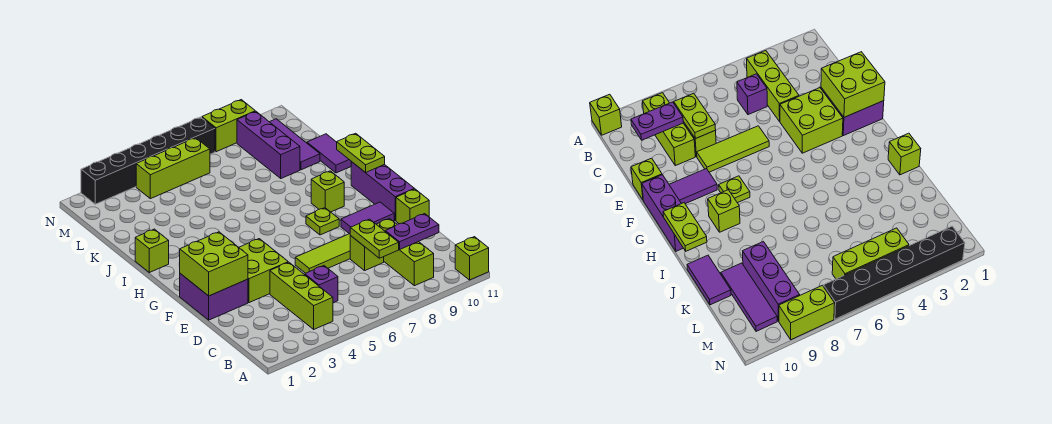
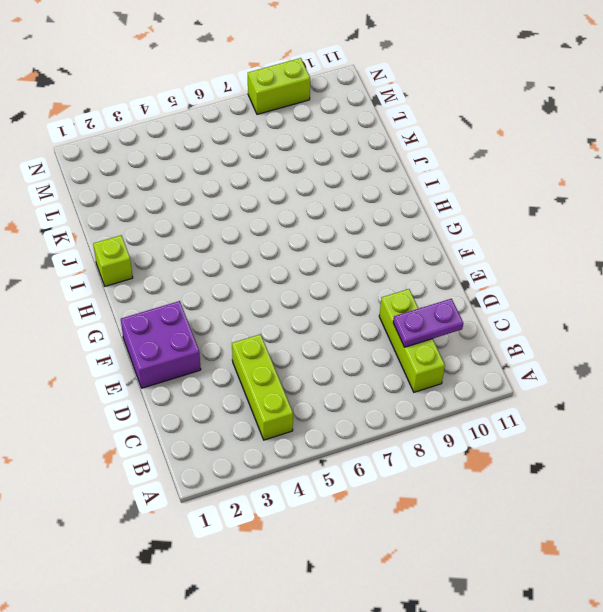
none -> lime brick A11 level 1
none -> purple brick C5 level 1
none -> lime brick D8 level 1

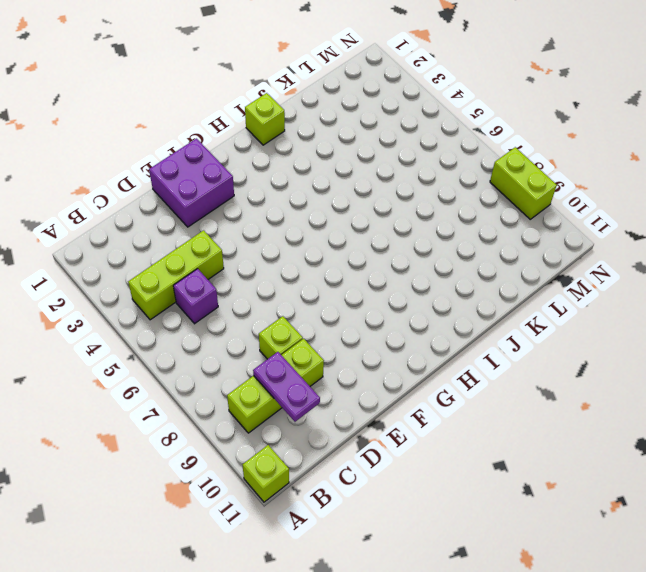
none -> lime brick E3:F4 level 1
none -> lime tile E6:E8 level 1
none -> lime brick E11 level 1

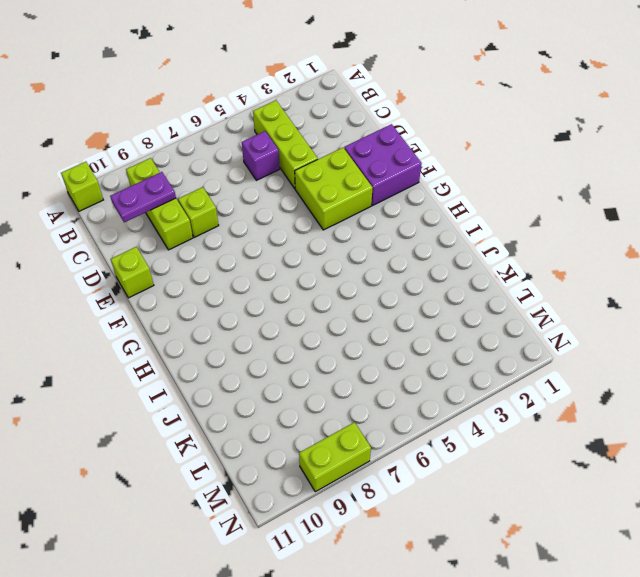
none -> lime tile E6:E8 level 1
none -> purple tile F9:F10 level 1
none -> purple brick F11:H11 level 1

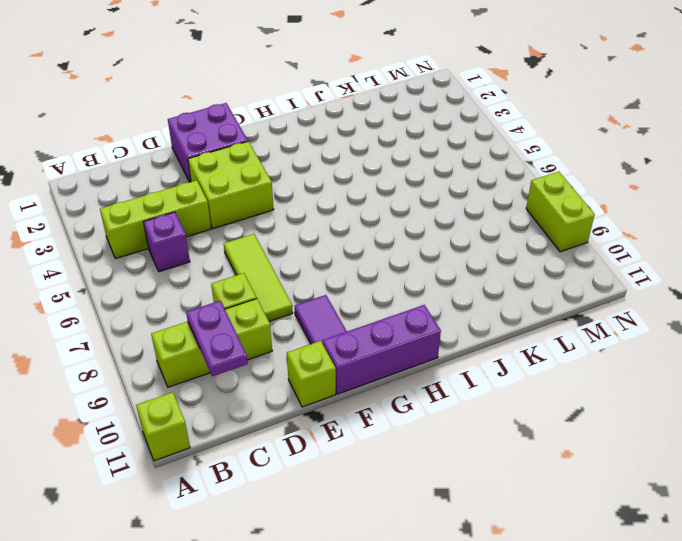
none -> lime plate G8 level 1
none -> lime brick H9 level 1
none -> lime brick I1 level 1

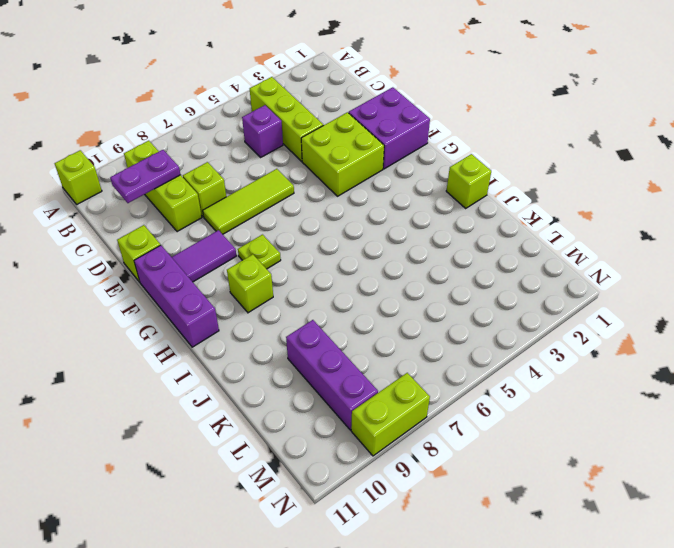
none -> purple tile J11:K11 level 1
none -> purple tile K10:M10 level 1
none -> lime brick M4:M6 level 1

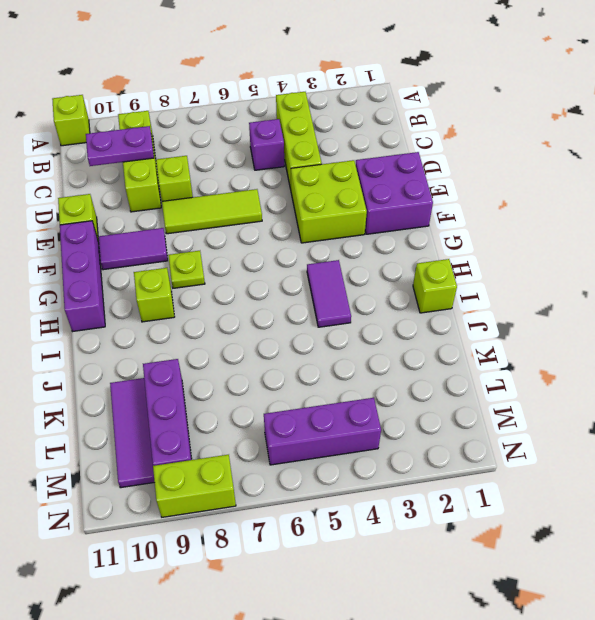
purple tile H4:I4 level 1 -> purple tile J11:K11 level 1
purple brick M4:M6 level 1 -> lime brick M4:M6 level 1
none -> black brick N2:N7 level 1
none -> lime plate C8:D8 level 2
none -> lime brick E1:F2 level 2

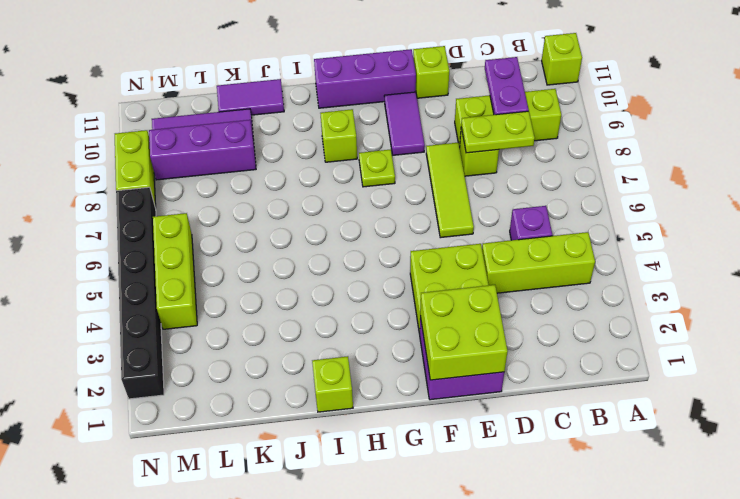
none -> lime plate H11:I11 level 2

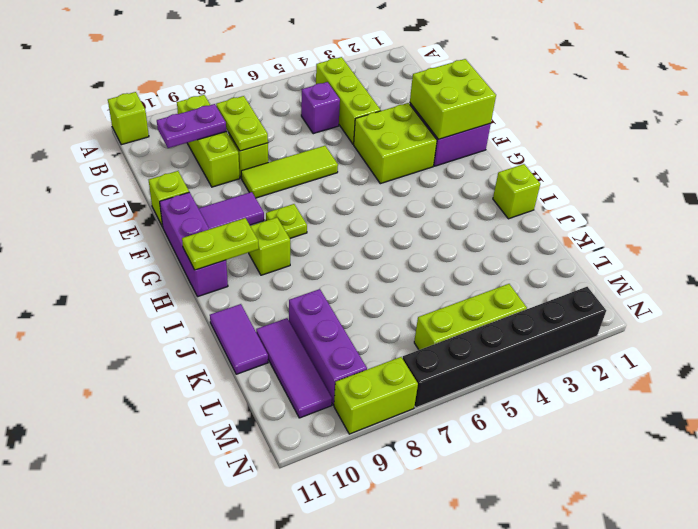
lime plate H10:H11 level 2 -> lime plate H11:I11 level 2

